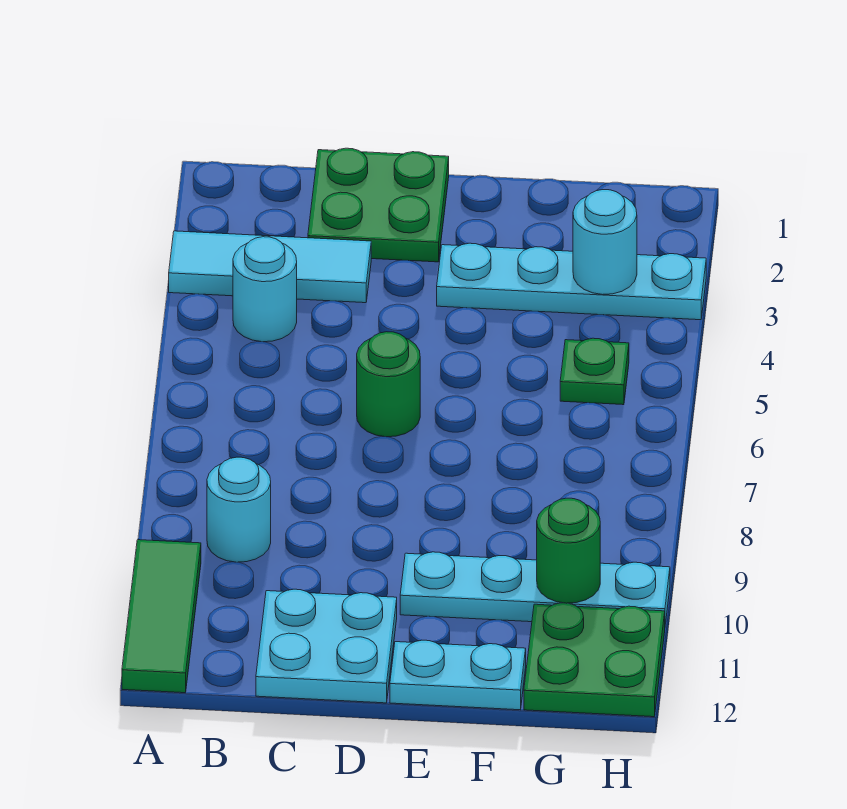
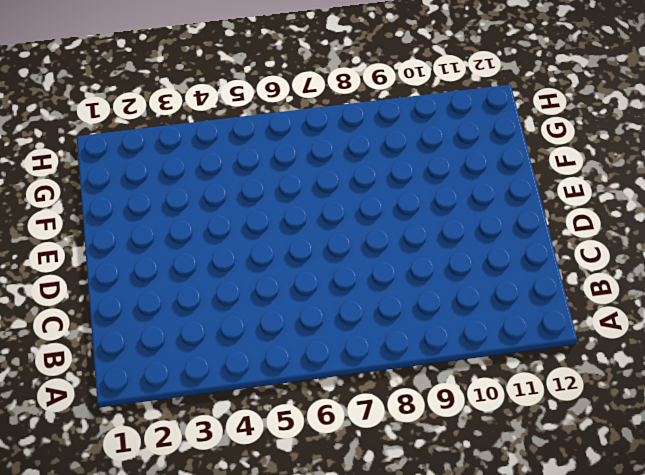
none -> cyan tile A3:C3 level 1
none -> green tile A10:A12 level 1
none -> cyan round brick B4 level 1

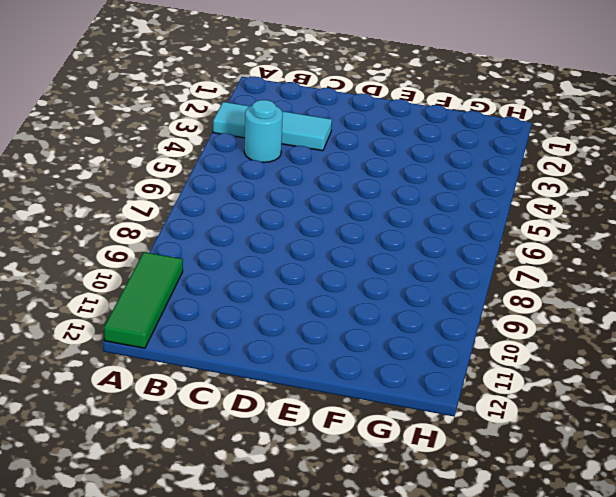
none -> cyan round brick B9 level 1
none -> green plate C1:D2 level 1
none -> cyan plate C11:D12 level 1

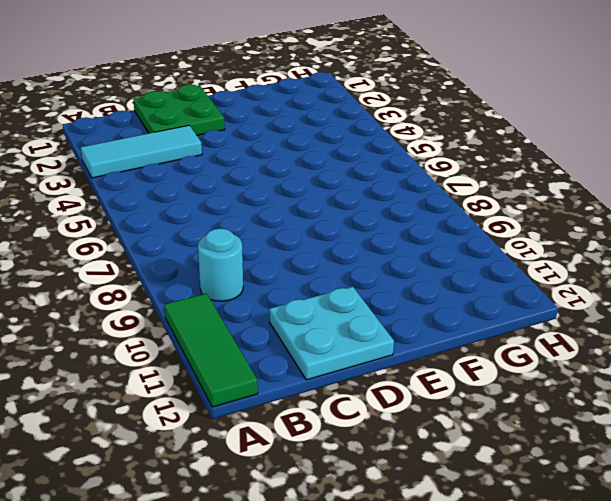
none -> cyan round brick B4 level 1
none -> green round brick D6 level 1
none -> cyan plate E3:H3 level 1

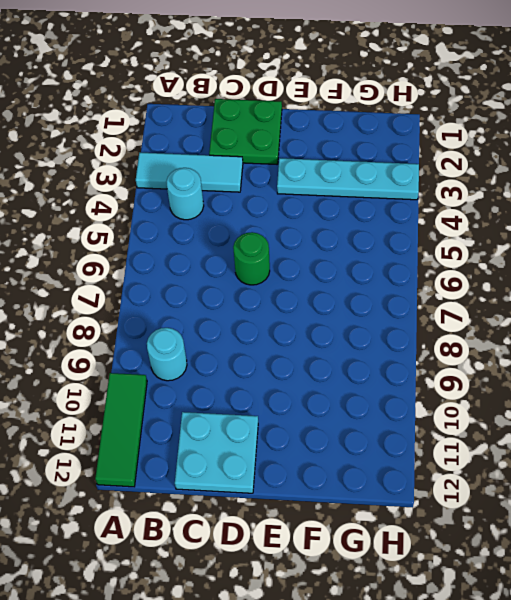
none -> cyan plate E10:H10 level 1
none -> cyan plate E12:F12 level 1
none -> green plate G5 level 1

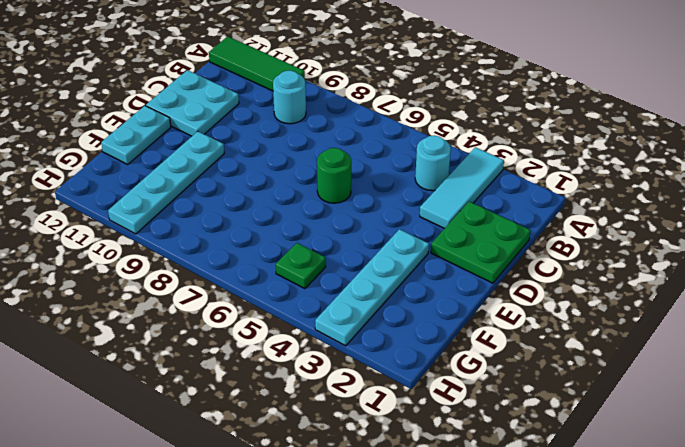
none -> green plate G11:H12 level 1
none -> cyan round brick G3 level 2
none -> green round brick G10 level 2

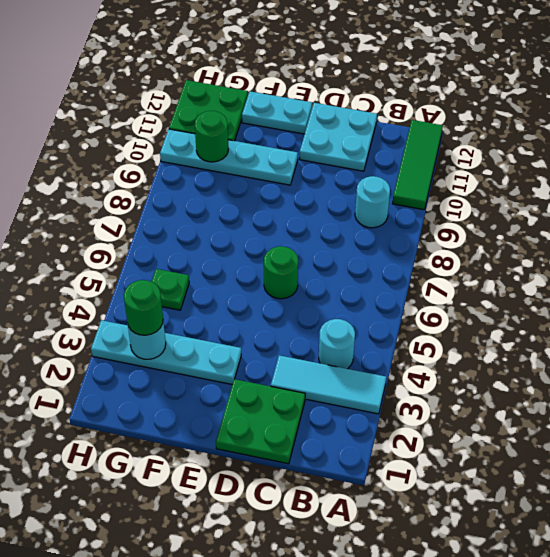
green round brick G3 level 3 -> none

